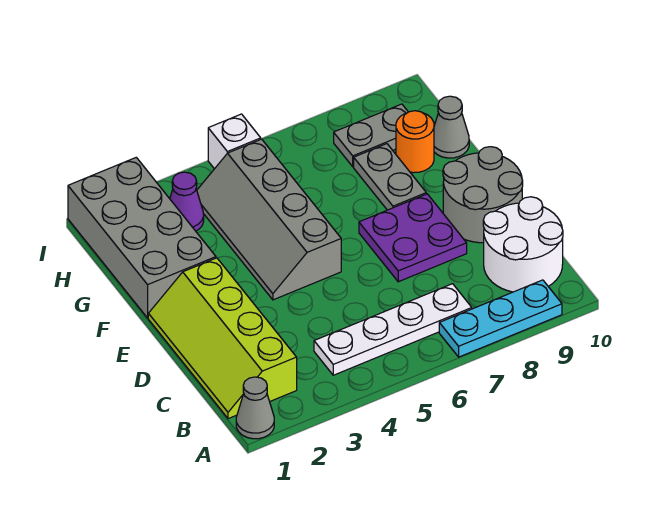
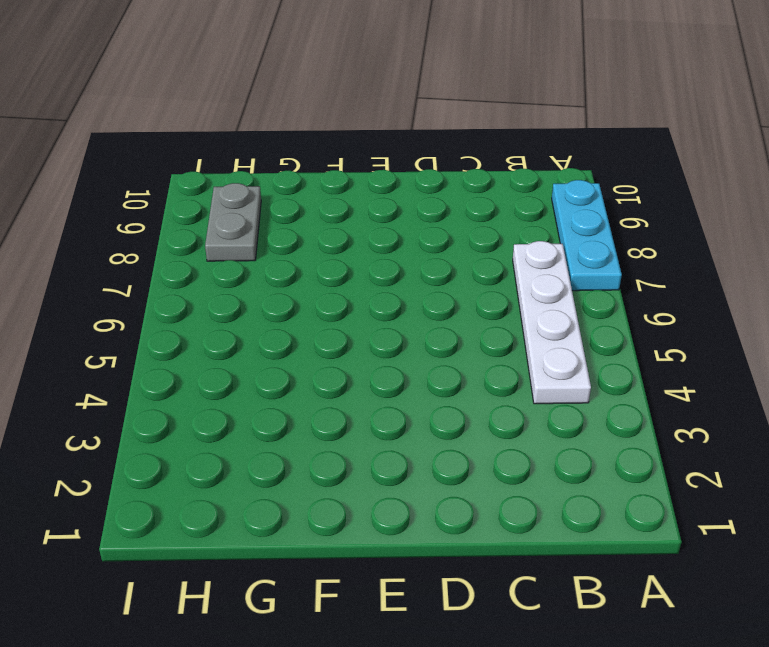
none -> grey cone A1 level 1
none -> lime slope B1:E2 level 1 top 2
none -> white round brick B9:C10 level 1

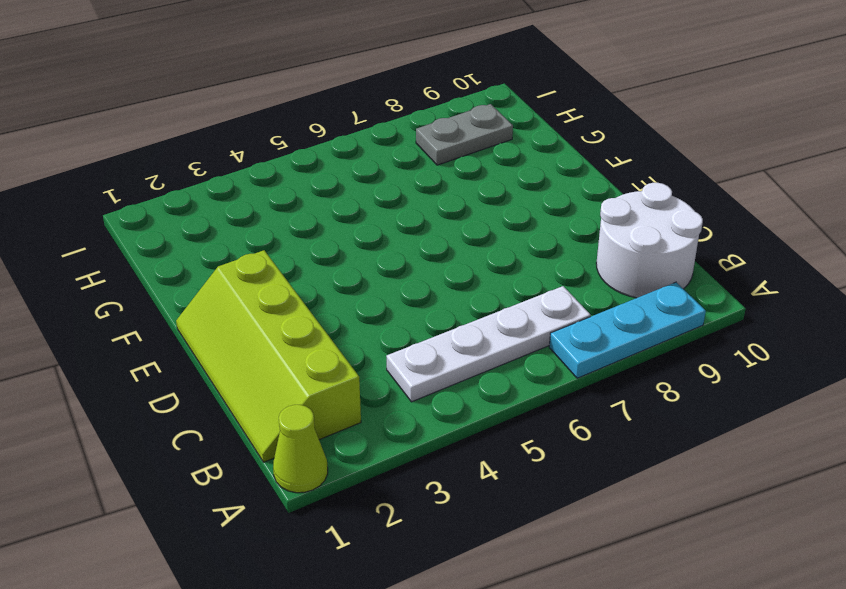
lime cone A1 level 1 -> grey cone A1 level 1
none -> purple plate D7:E8 level 1
none -> grey round brick D9:E10 level 1
none -> grey slope E4:H5 level 1 top 5

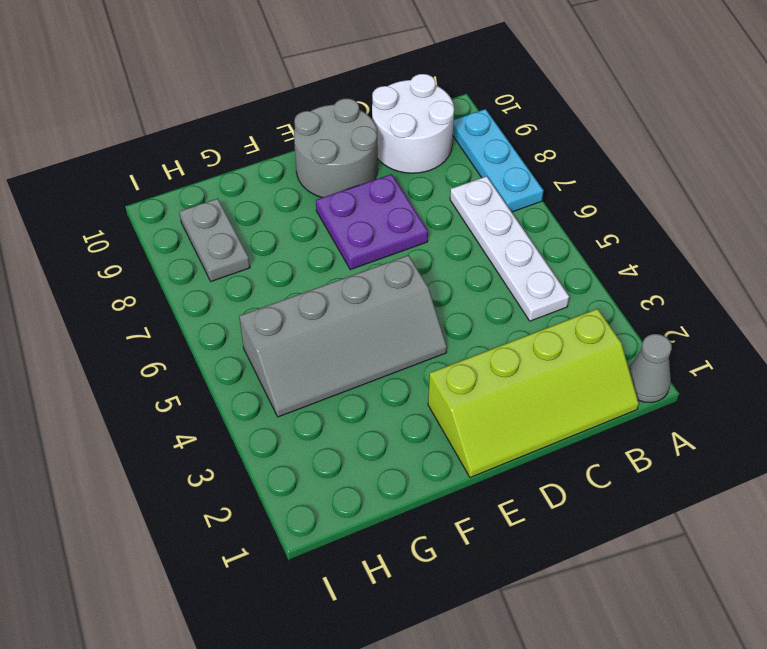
none -> grey brick F1:I2 level 1
none -> grey plate F8:G8 level 1
none -> orange round brick G9 level 1

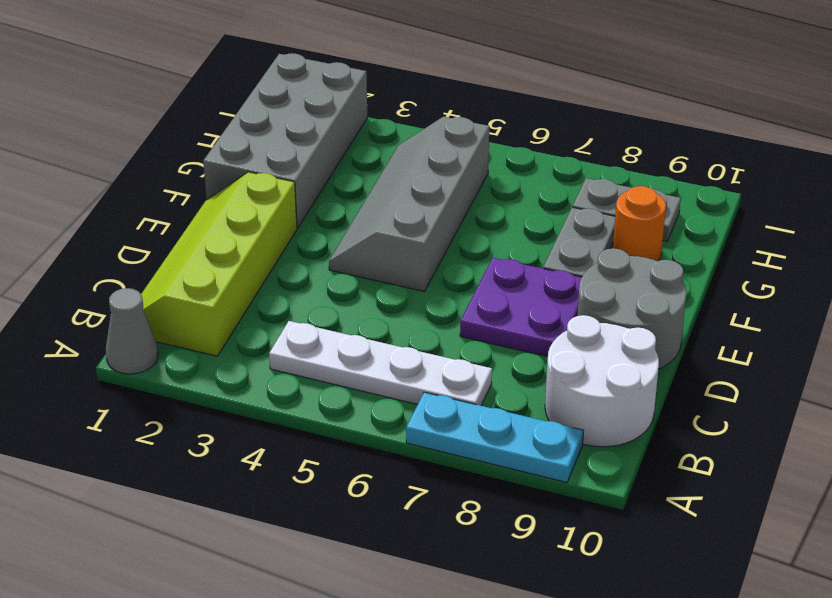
none -> grey cone G10 level 1
none -> purple cone H3 level 1
none -> white brick I5 level 1

